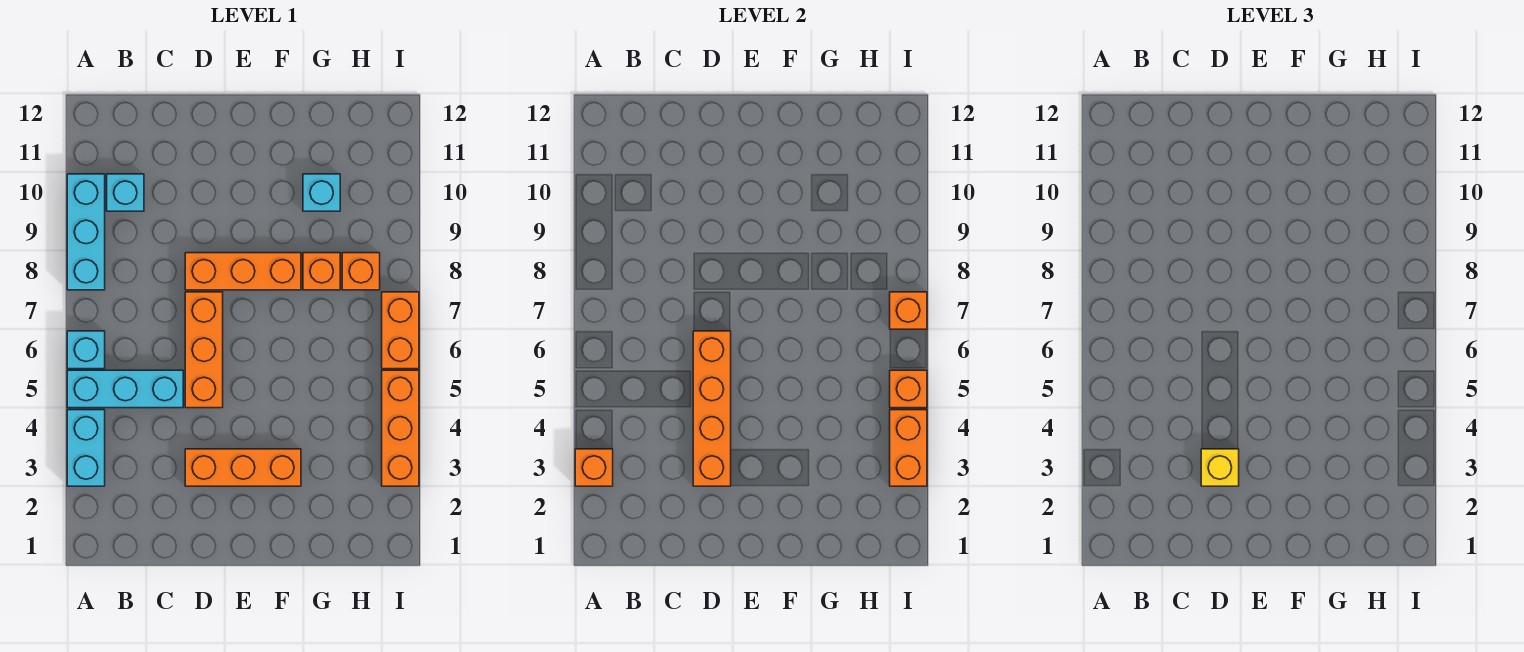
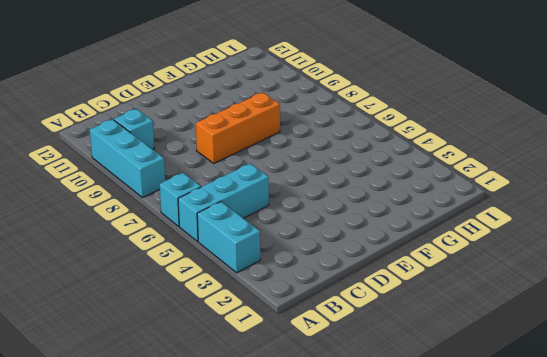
none -> orange brick D3:F3 level 1
none -> orange brick D5:D7 level 1
none -> orange brick G8 level 1

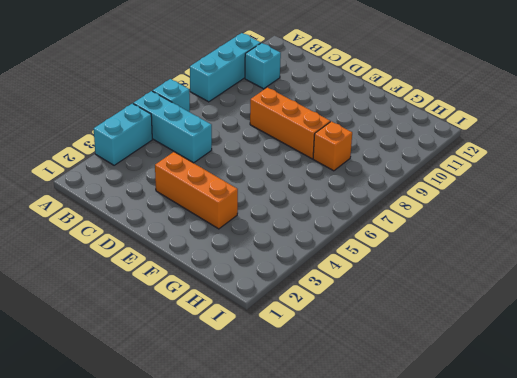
none -> orange brick D5:D7 level 1
none -> cyan brick G10 level 1
none -> orange brick H8 level 1

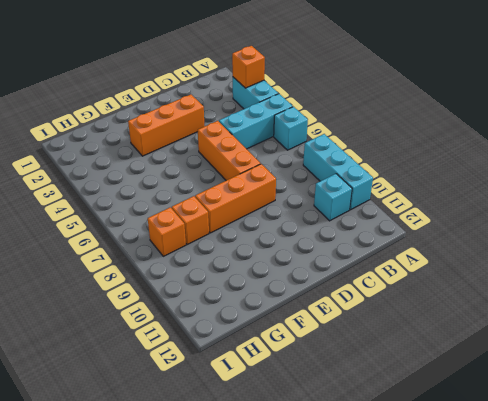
none -> cyan brick G10 level 1
none -> orange brick I3:I5 level 1
none -> orange brick I6:I7 level 1

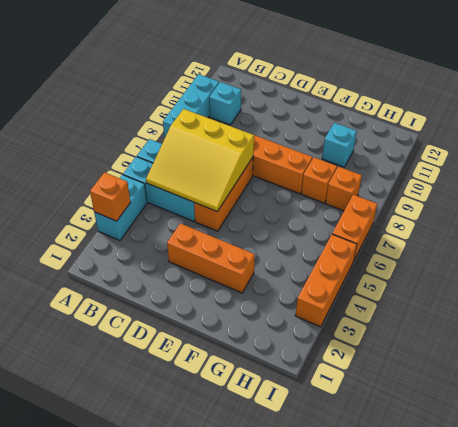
yellow slope B5:D7 level 2 top 7 -> orange brick D3:D6 level 2
none -> orange brick I3:I4 level 2
none -> orange brick I5 level 2
none -> orange brick I7 level 2

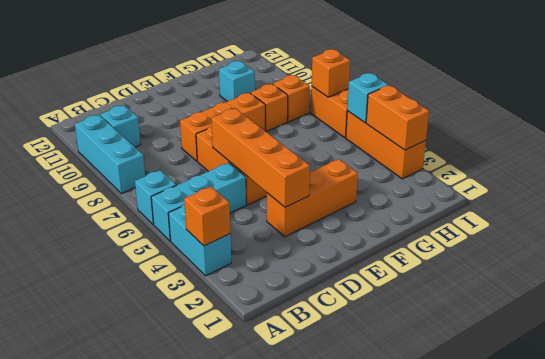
cyan brick I5 level 2 -> orange brick I5 level 2
none -> yellow brick D3 level 3

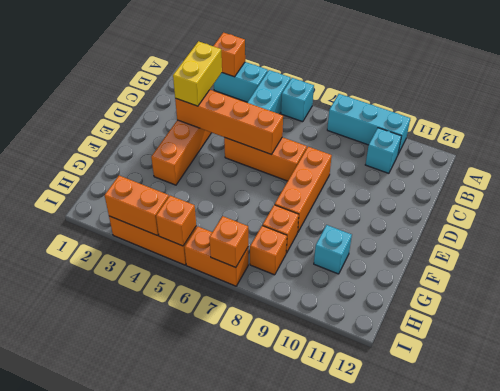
yellow brick C3:D3 level 3 -> yellow brick D3 level 3

